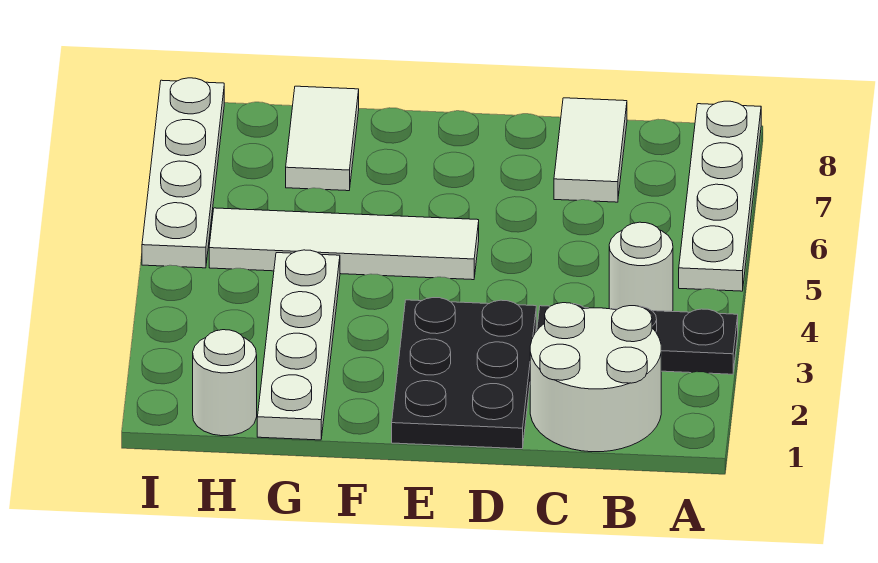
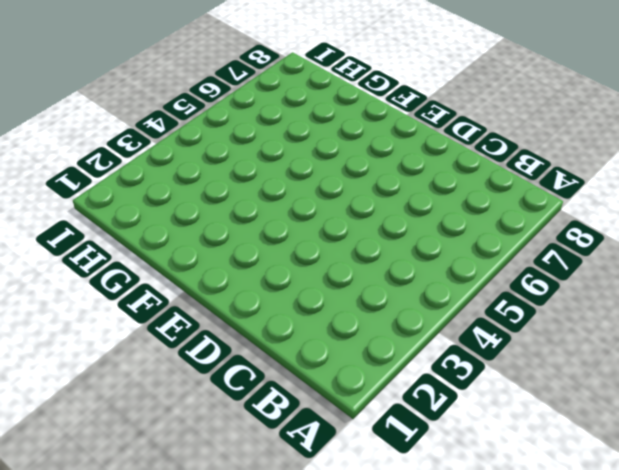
none -> black plate A3:C3 level 1
none -> white plate A5:A8 level 1

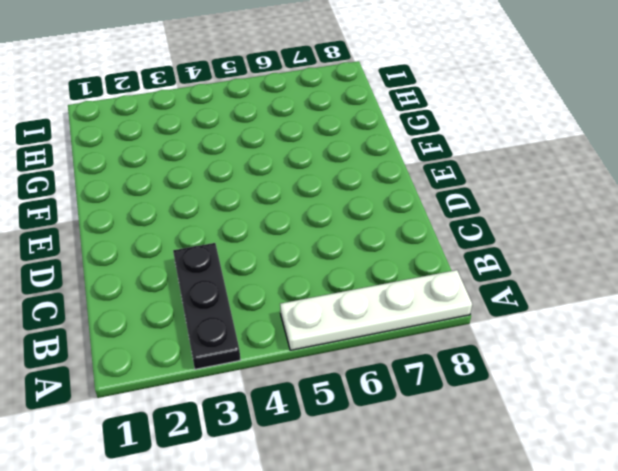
none -> white round brick B1:C2 level 1
none -> white round brick B4 level 1

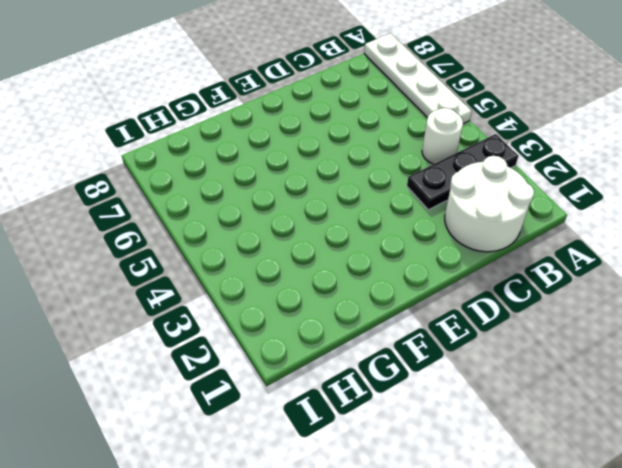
none -> white tile C7:C8 level 1
none -> black plate D1:E3 level 1

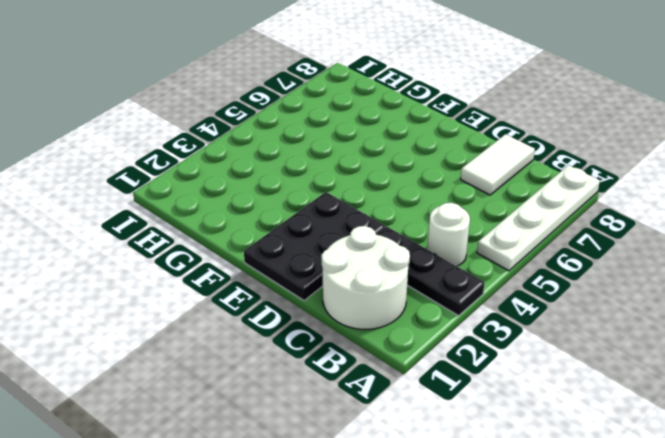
none -> white tile E5:H5 level 1
none -> white plate G1:G4 level 1

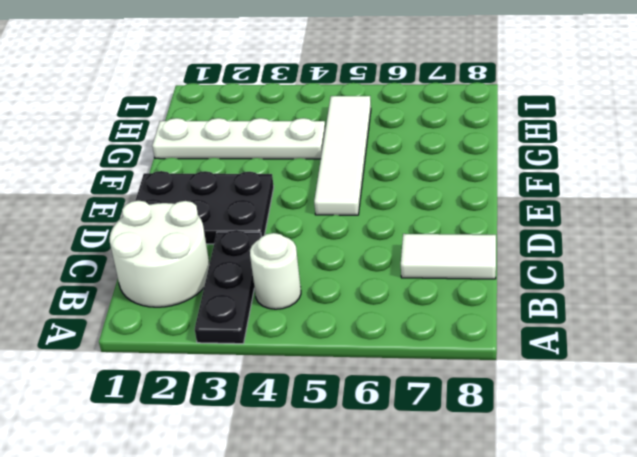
none -> white plate A5:A8 level 1
none -> white tile G7:G8 level 1

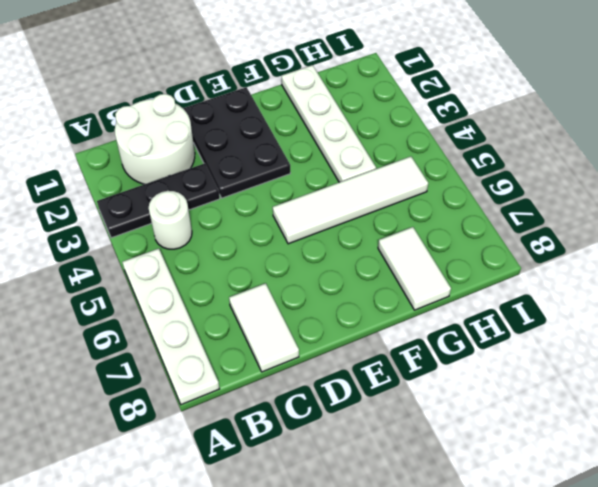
none -> white round brick H1 level 1
none -> white plate I5:I8 level 1

